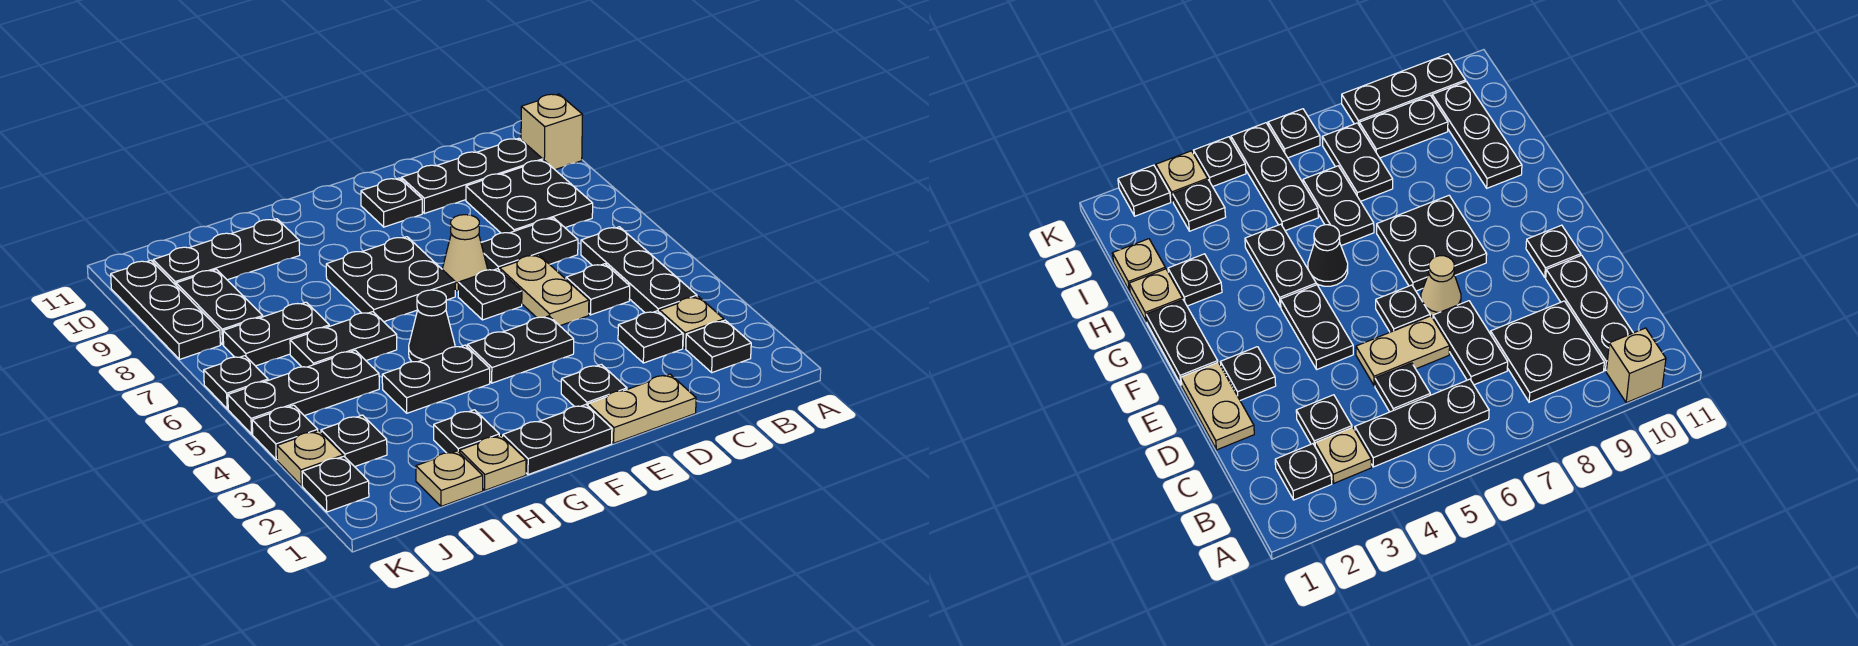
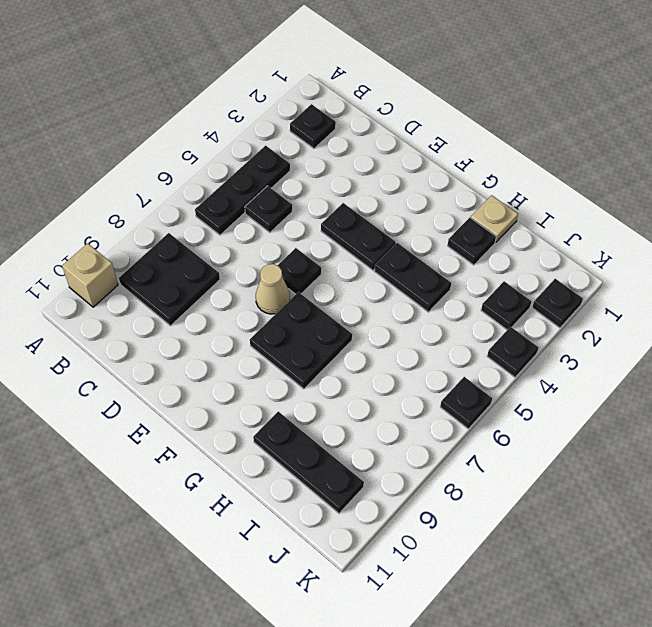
none -> tan plate B3 level 1
none -> black plate B10:D10 level 1
none -> black plate C3 level 1
none -> black plate C7:D7 level 1

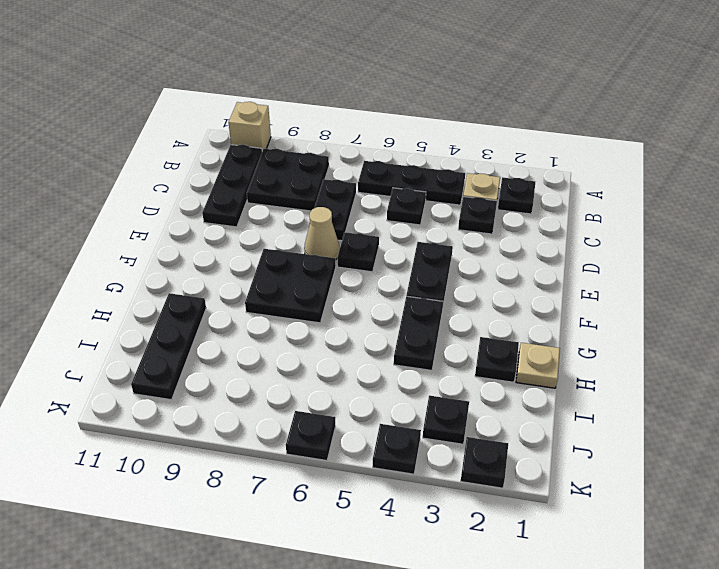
none -> tan plate D1:E1 level 1
none -> tan plate D5:D6 level 1
none -> black plate E2 level 1
none -> black plate E10 level 1

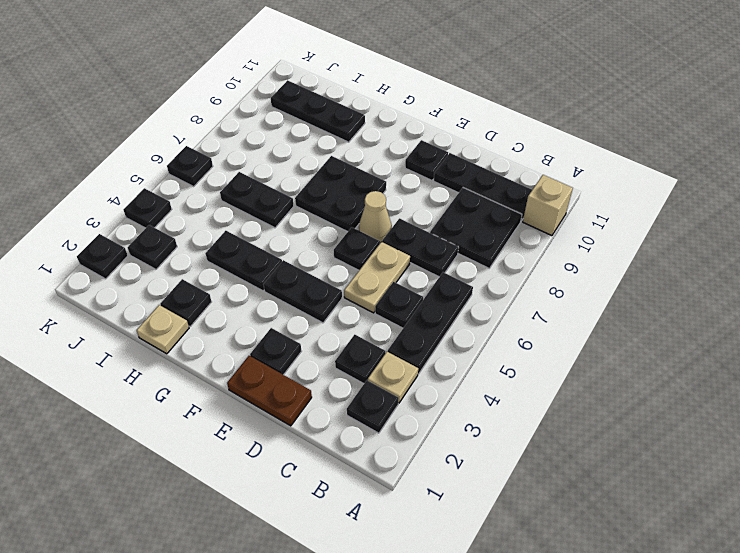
brown plate D1:E1 level 1 -> tan plate D1:E1 level 1
none -> black plate F1:G1 level 1
none -> black cone G5 level 1
none -> tan plate I1 level 1
none -> black plate I5:K5 level 1

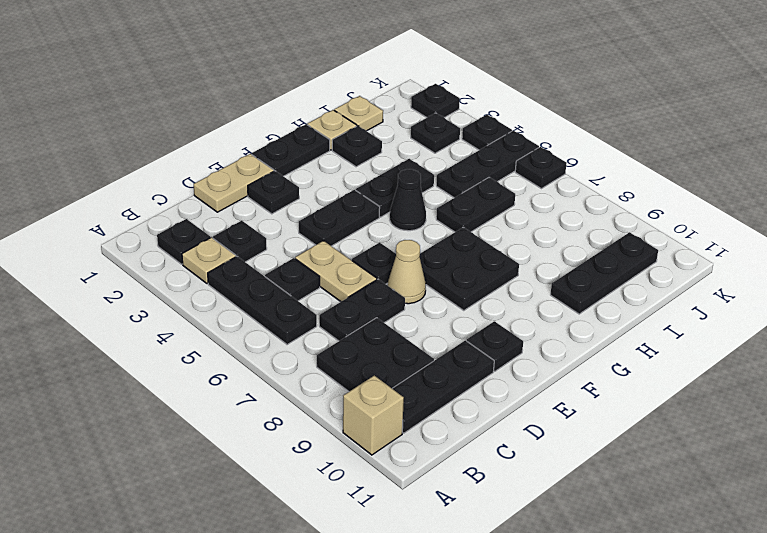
none -> black plate I7:J7 level 1
none -> black plate J8:J9 level 1
none -> tan plate K3 level 1
none -> black plate K8:K10 level 1

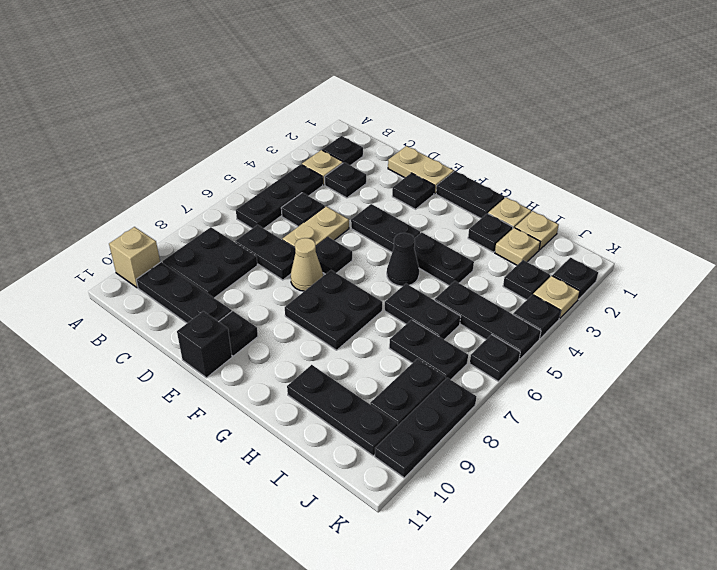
black brick E11 level 1 -> none
tan plate I2 level 1 -> none

